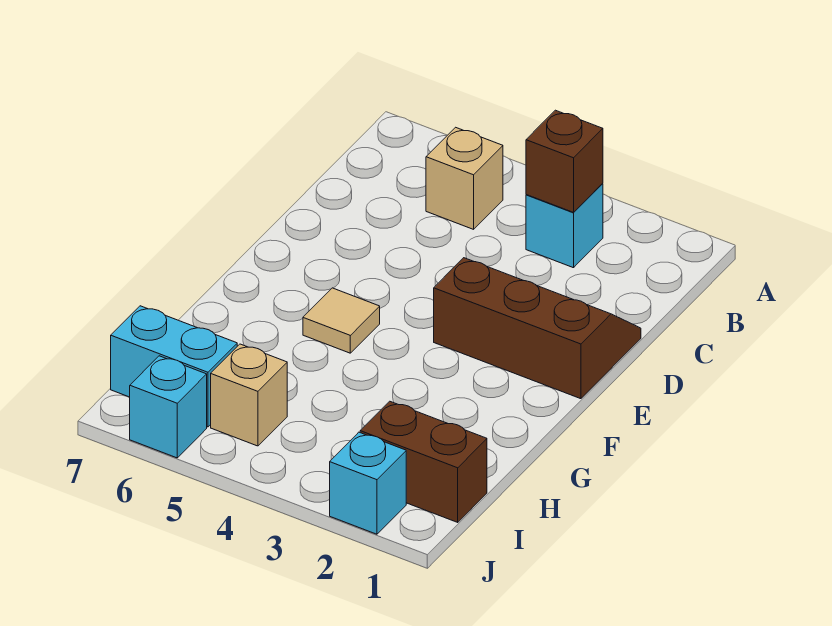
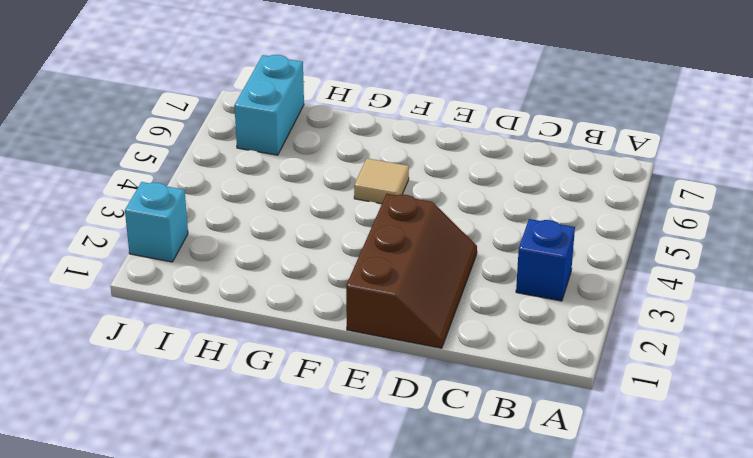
blue brick B3 level 1 -> cyan brick B3 level 1
none -> tan brick B5 level 1
none -> brown brick I1:I2 level 1

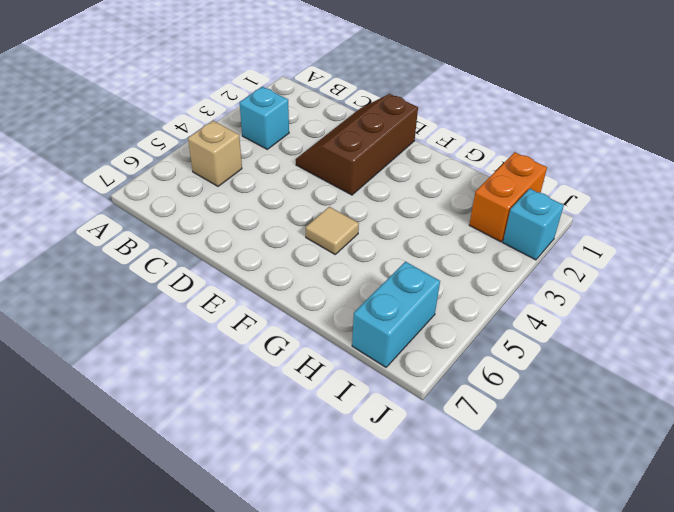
orange brick I1:I2 level 1 -> brown brick I1:I2 level 1
none -> tan brick I5 level 1
none -> cyan brick J6 level 1

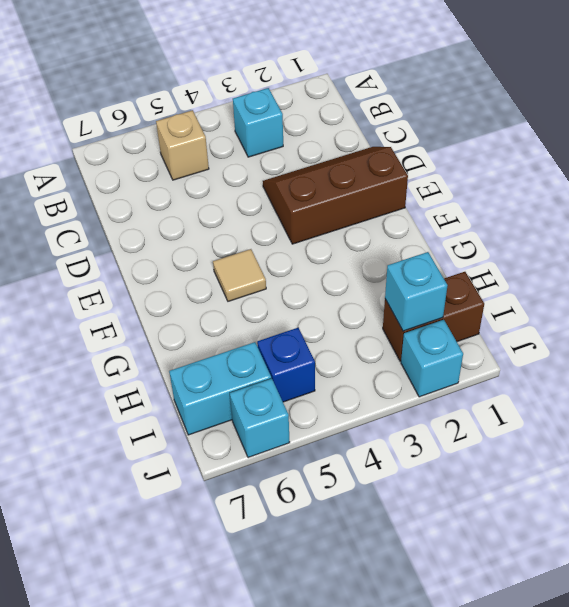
cyan brick I2 level 2 -> none
blue brick I5 level 1 -> tan brick I5 level 1
none -> brown brick B3 level 2

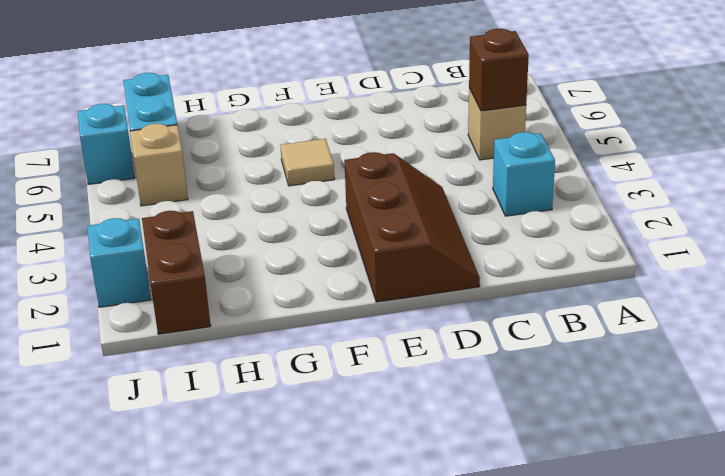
brown brick B5 level 2 -> brown brick B3 level 2

